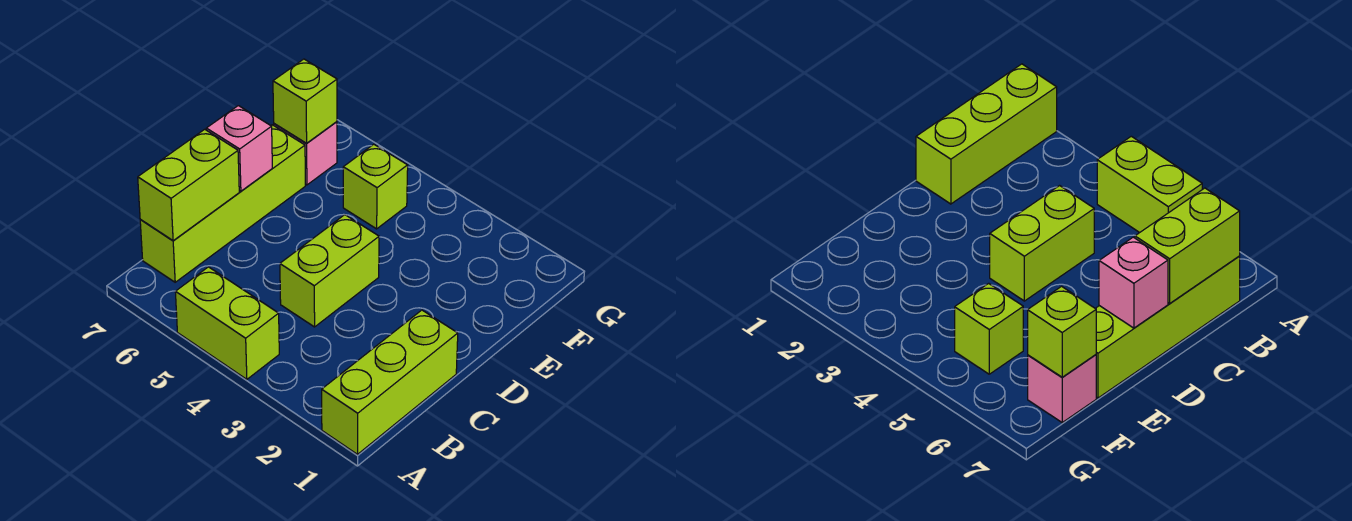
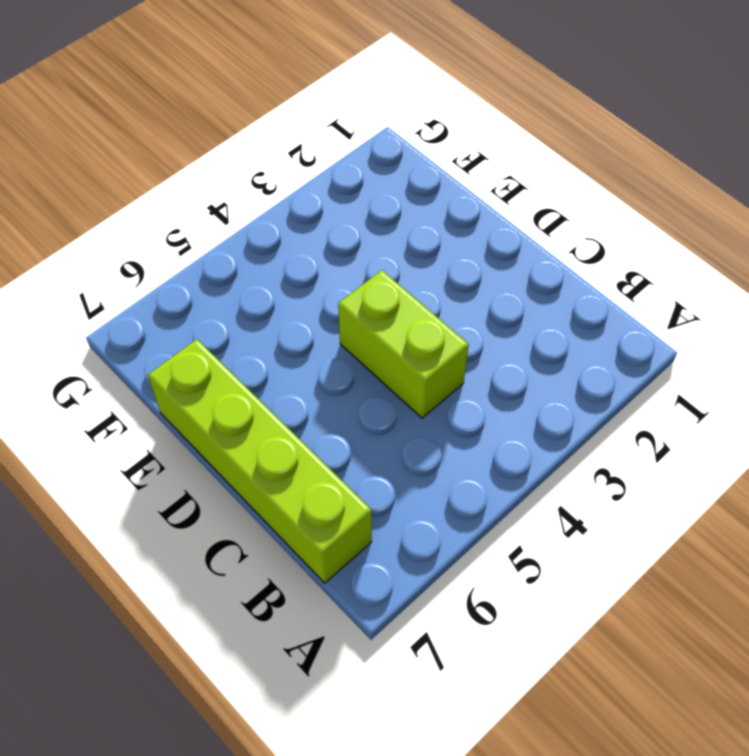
none -> lime brick A1:C1 level 1
none -> lime brick A4:A5 level 1

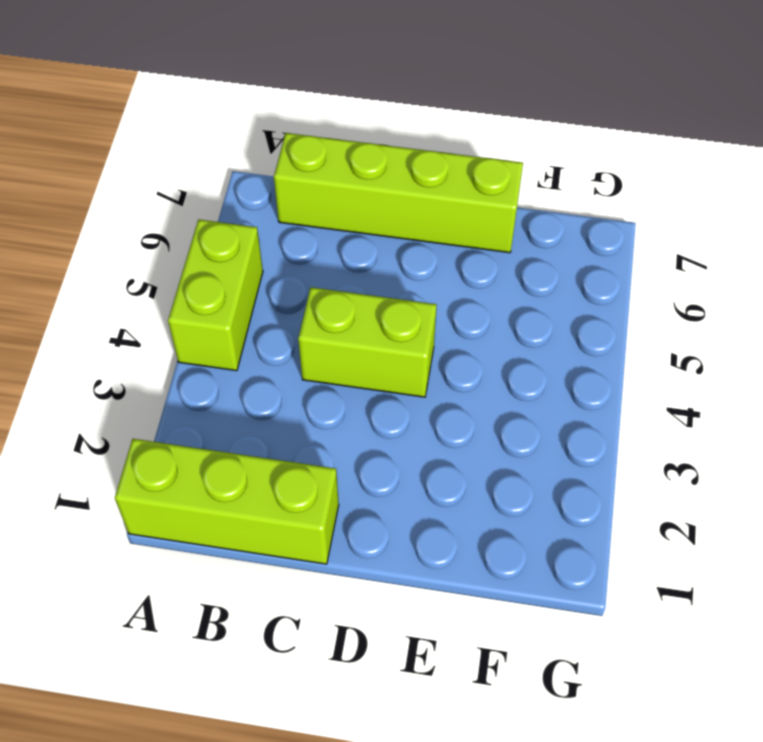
none -> lime brick F5 level 1
none -> pink brick F7 level 1

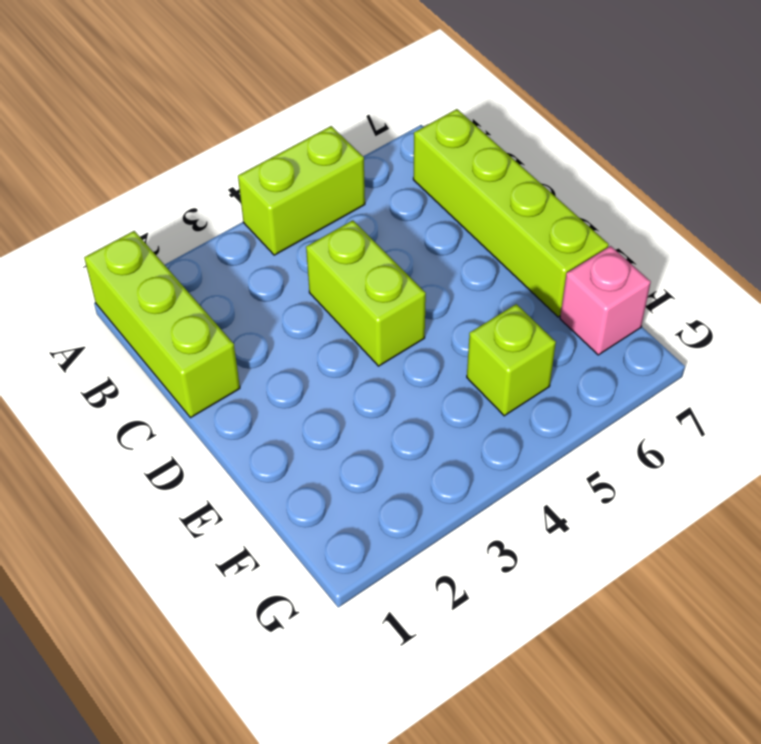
none -> lime brick B7:C7 level 2
none -> pink brick D7 level 2

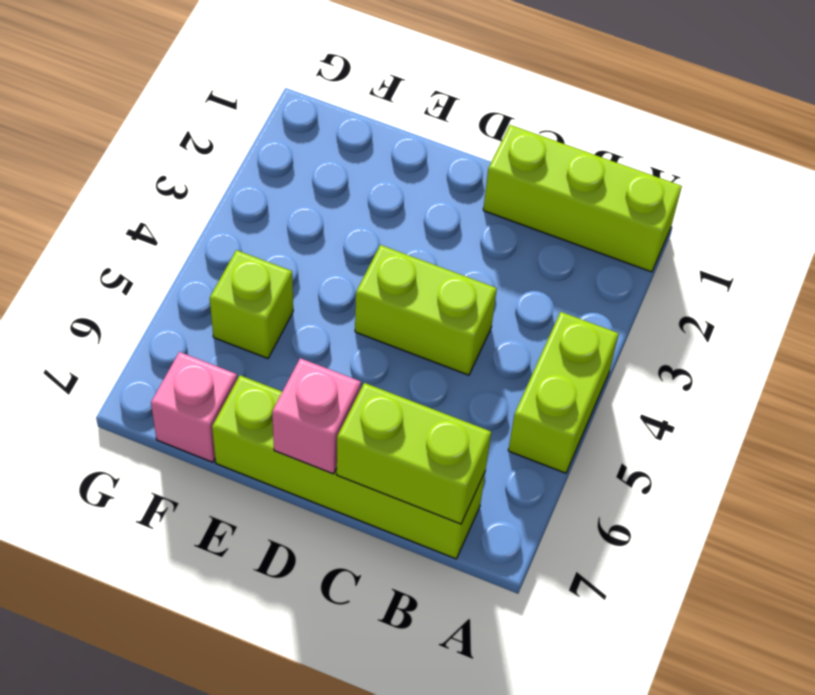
none -> lime brick F7 level 2

